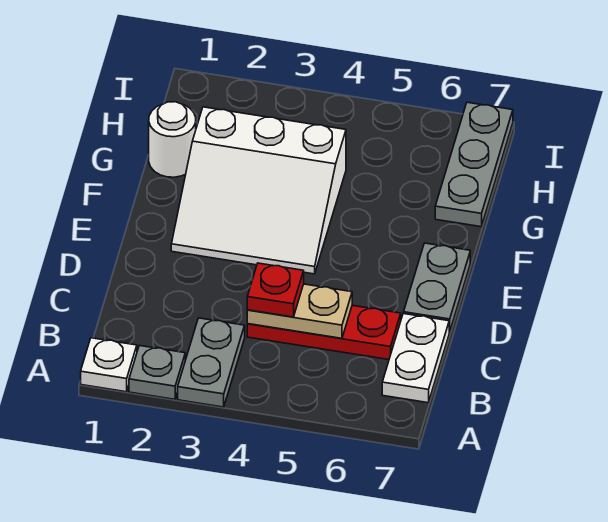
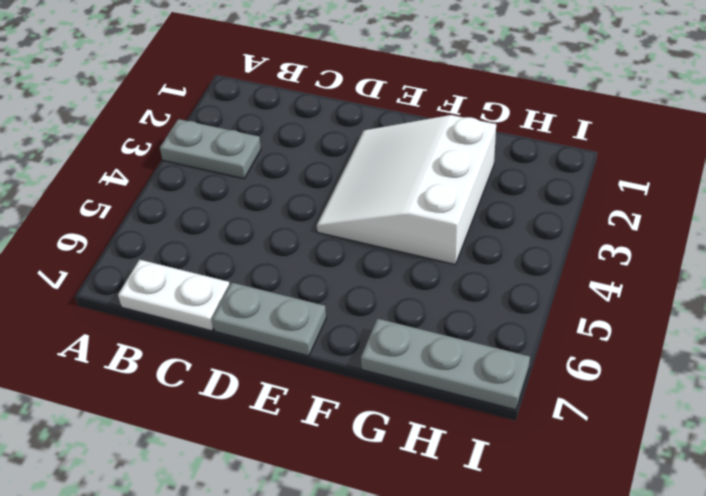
none -> white plate A1 level 1
none -> grey plate A2 level 1

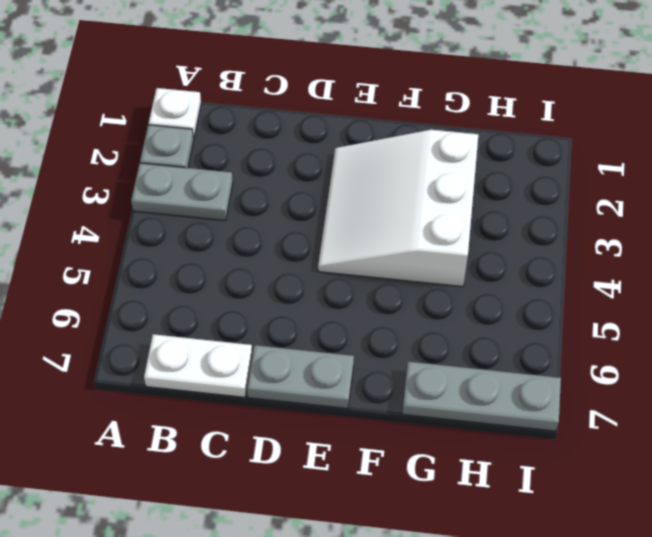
none -> red plate C4:C6 level 1
none -> white round brick G1 level 1

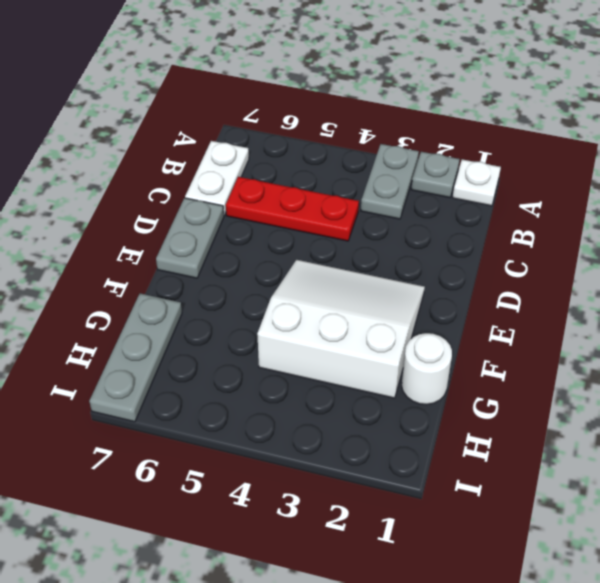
none -> tan plate C4:C5 level 2
none -> red plate C4 level 3

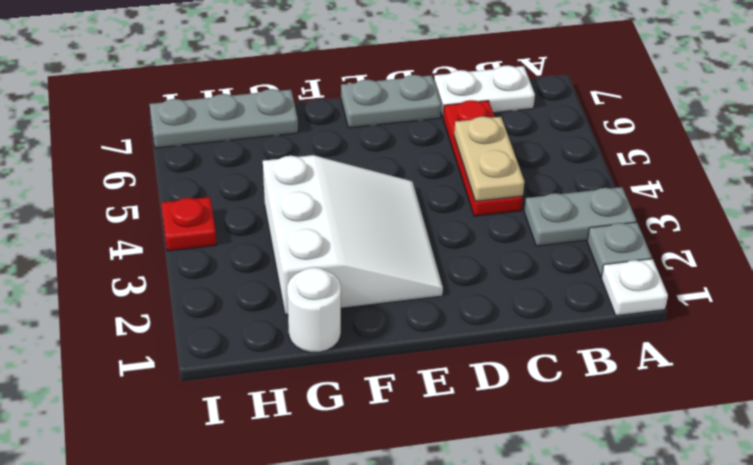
red plate I4 level 1 -> red plate C4 level 3

